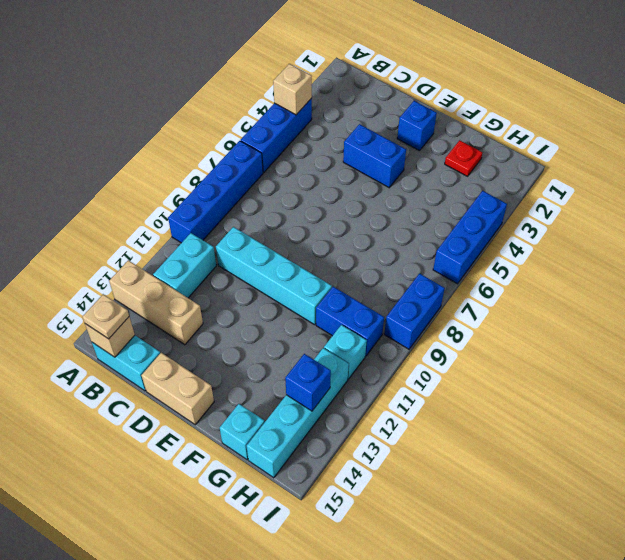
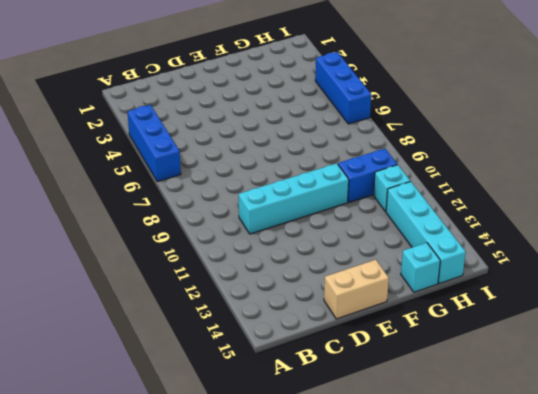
none -> blue brick A7:A10 level 1
none -> tan brick A13:C13 level 1
none -> cyan brick B11:B12 level 1

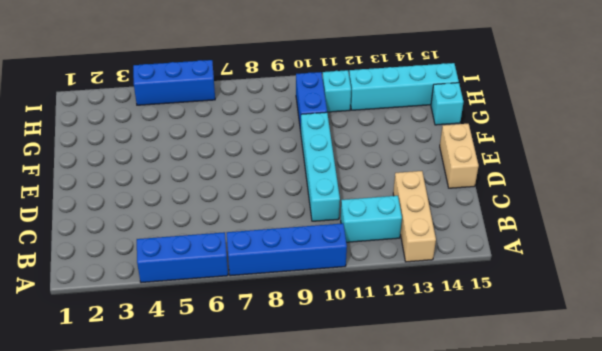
none -> cyan brick B15:C15 level 1
none -> blue brick D4:E4 level 1
none -> blue brick E2 level 1

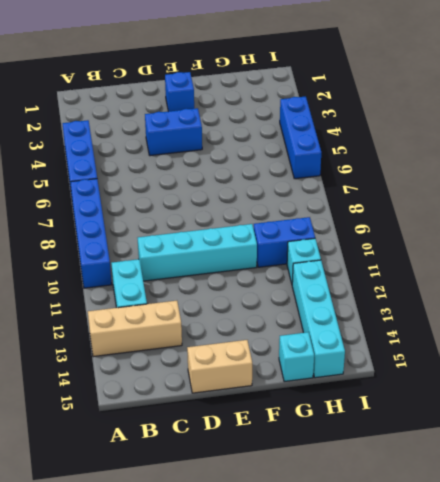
none -> cyan brick B15:C15 level 1
none -> red plate G2 level 1
none -> blue brick I8:I9 level 1

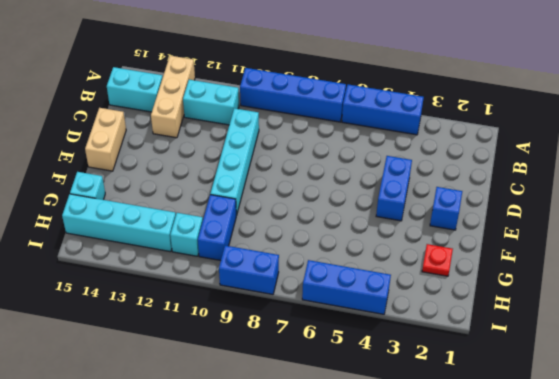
cyan brick B14:B15 level 1 -> cyan brick B15:C15 level 1
none -> tan brick A4 level 2
none -> tan brick B15 level 2
none -> blue brick H13 level 2

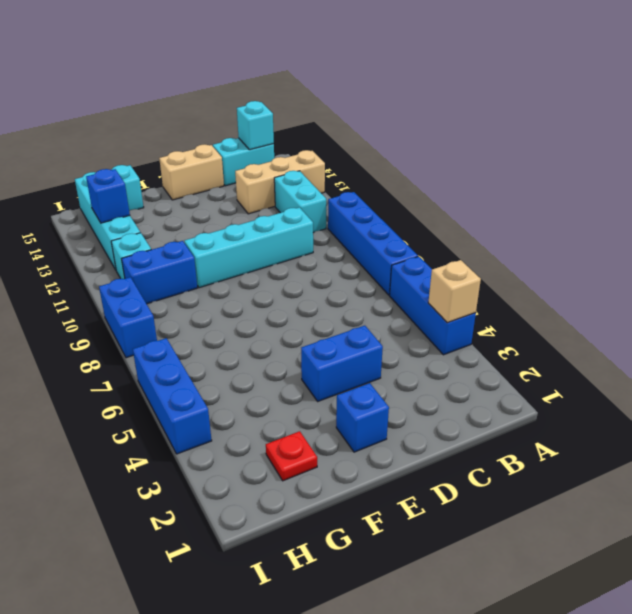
cyan brick B15 level 2 -> tan brick B15 level 2
none -> tan plate B15 level 3

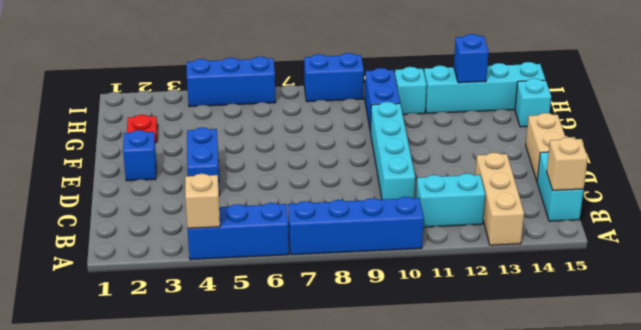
none -> tan plate B15 level 3

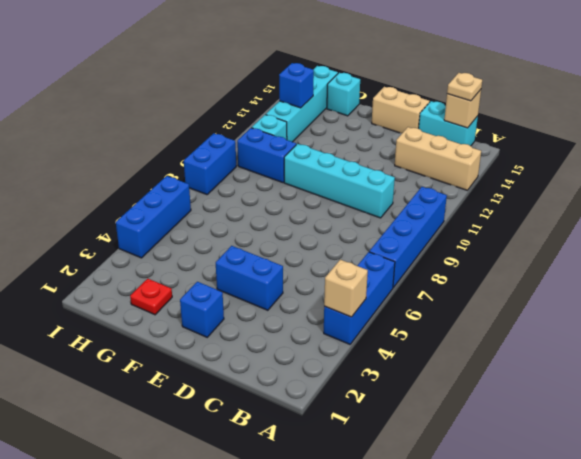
none -> cyan brick B11:B12 level 1

